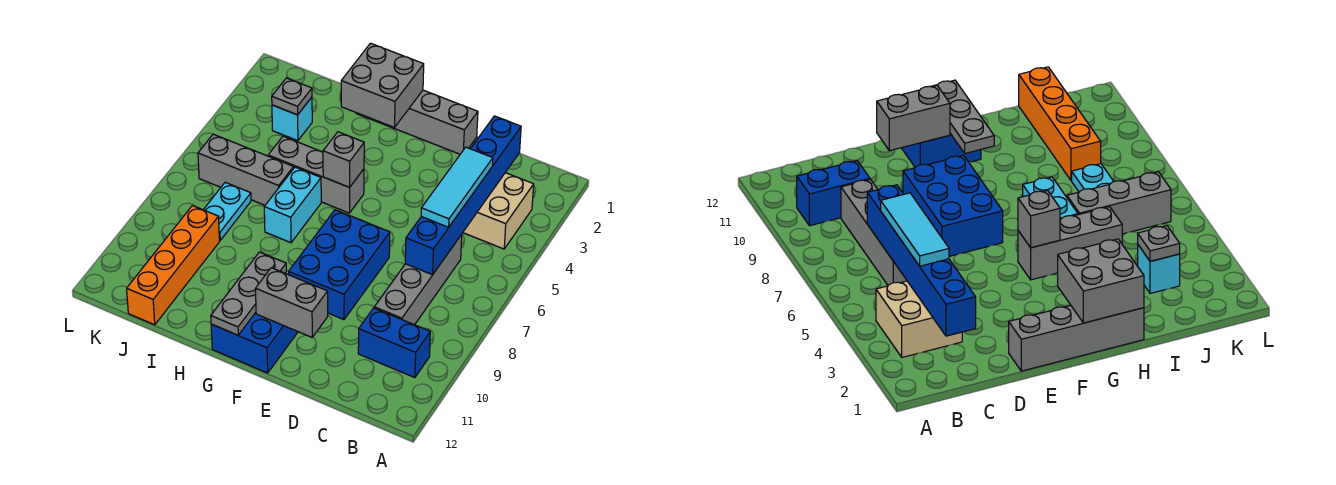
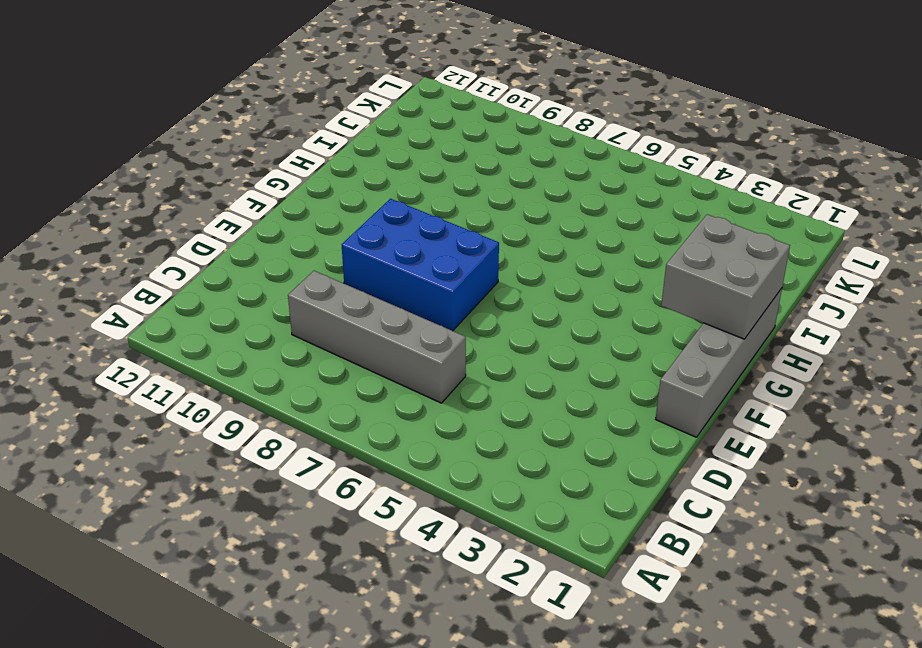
none -> tan brick B3:C4 level 1
none -> blue brick B10:C10 level 1
none -> blue brick F11:G12 level 1

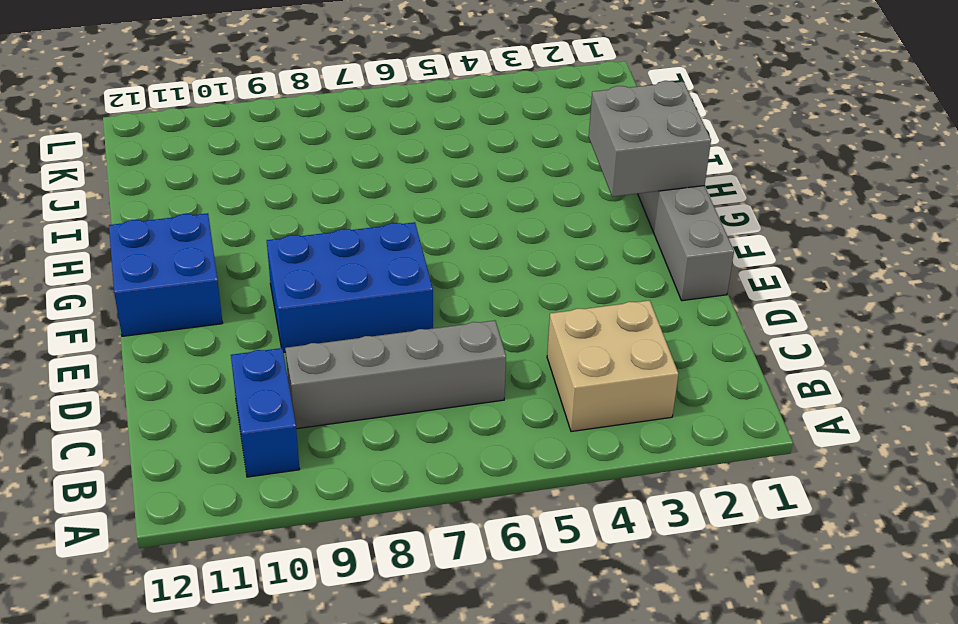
none -> grey brick G5:I5 level 1
none -> cyan brick H6:H7 level 1
none -> grey brick I6:K6 level 1

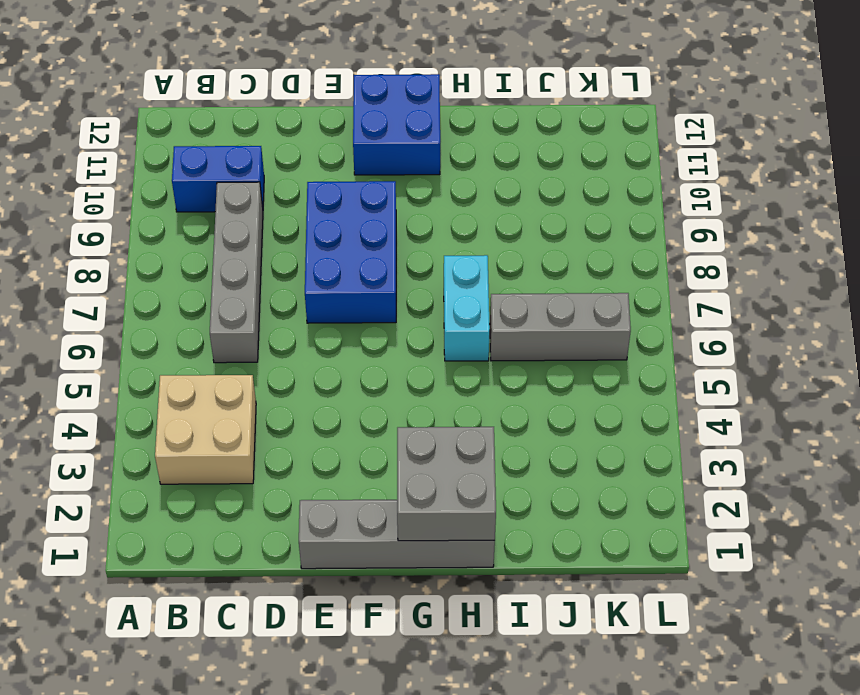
none -> grey brick G5:I5 level 1
none -> cyan brick J3 level 1
none -> cyan plate J7:J8 level 1

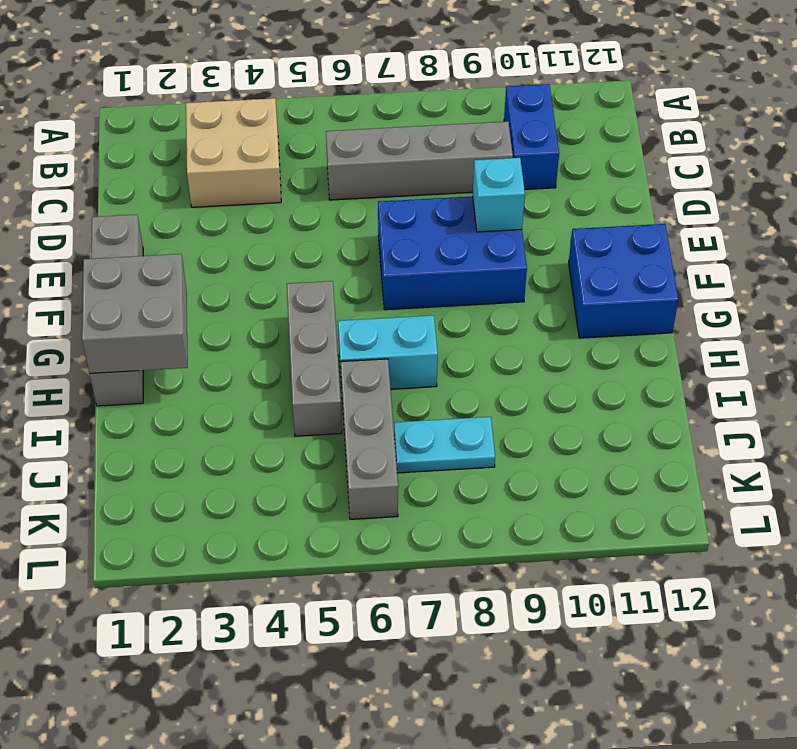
cyan brick E9 level 2 -> cyan brick J3 level 1
none -> orange brick J9:J12 level 1
none -> blue brick C2:C7 level 2
none -> grey brick E11:F11 level 2

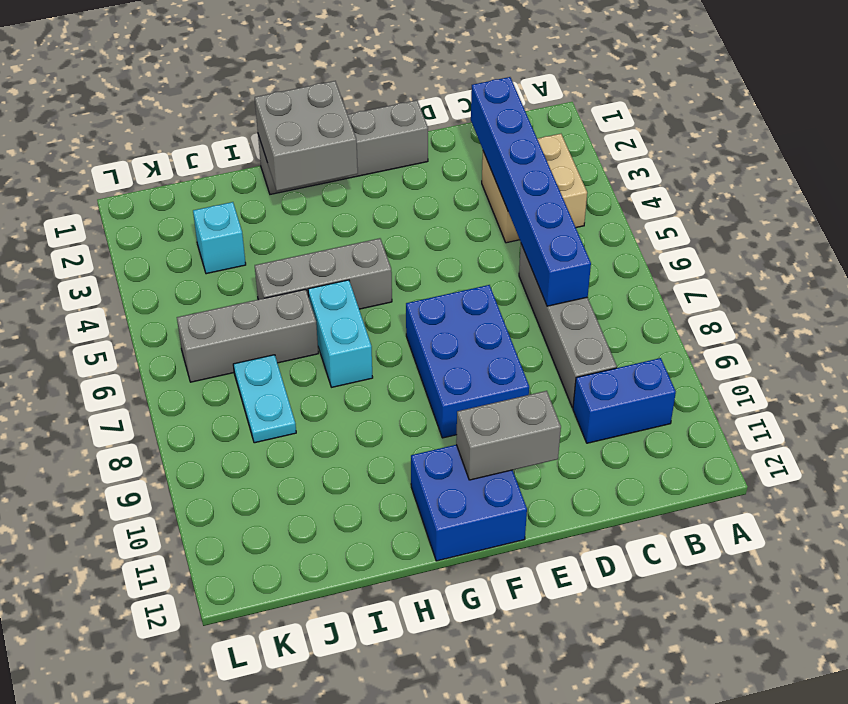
none -> orange brick J9:J12 level 1
none -> grey brick G5 level 2
none -> grey plate G10:G12 level 2

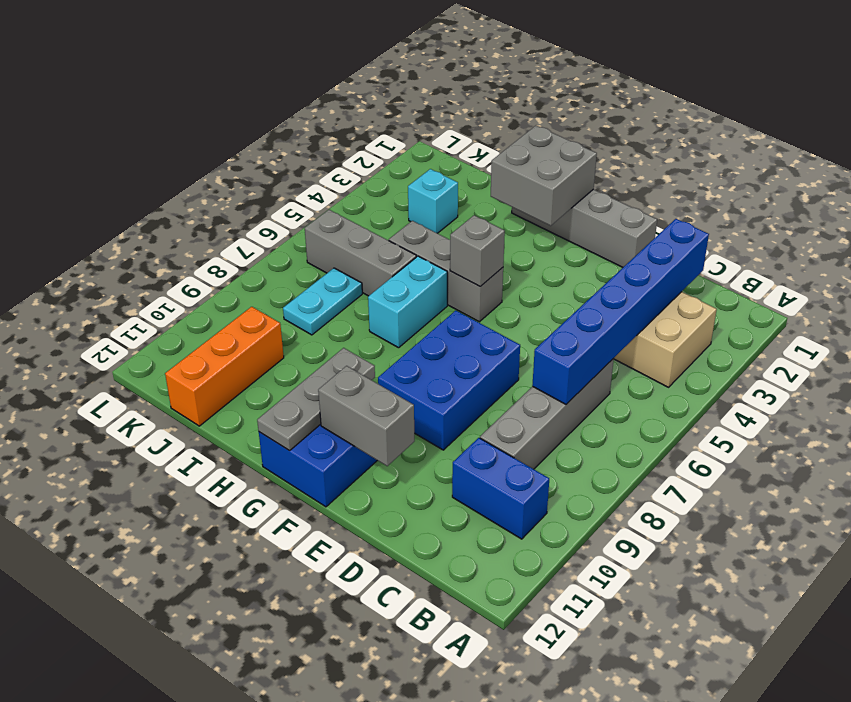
orange brick J10:J12 level 1 -> orange brick J9:J12 level 1
none -> grey plate J3 level 2
none -> cyan tile C4:C6 level 3

